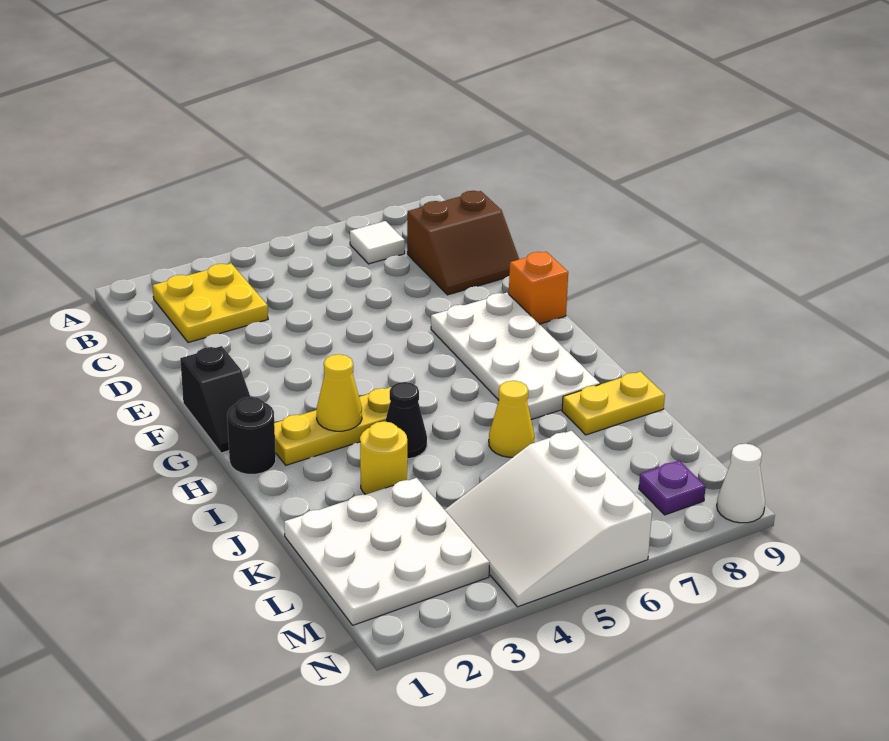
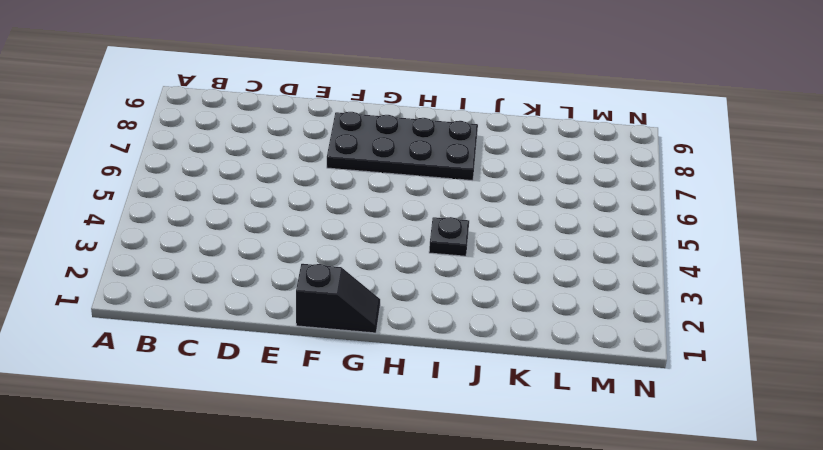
black plate F7:I8 level 1 -> white plate F7:I8 level 1
black plate I4 level 1 -> black cone I4 level 1
none -> yellow plate B2:C3 level 1
none -> white tile B7 level 1
none -> brown slope C8:D9 level 1 top C

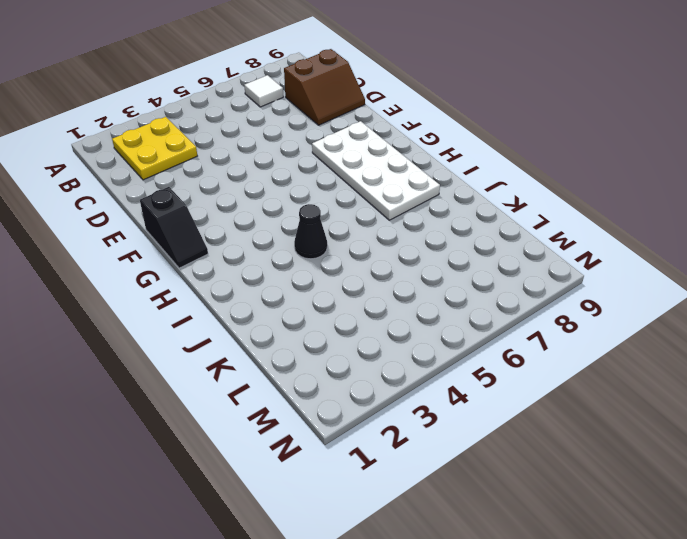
none -> orange brick F9 level 1
none -> black round brick H1 level 1
none -> yellow plate H2:H4 level 1

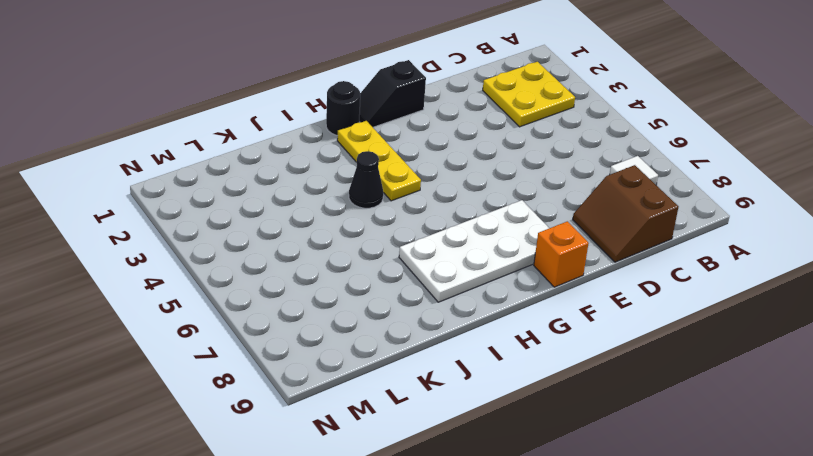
none -> yellow round brick J3 level 1
none -> yellow cone J6 level 1
none -> yellow plate J8:J9 level 1

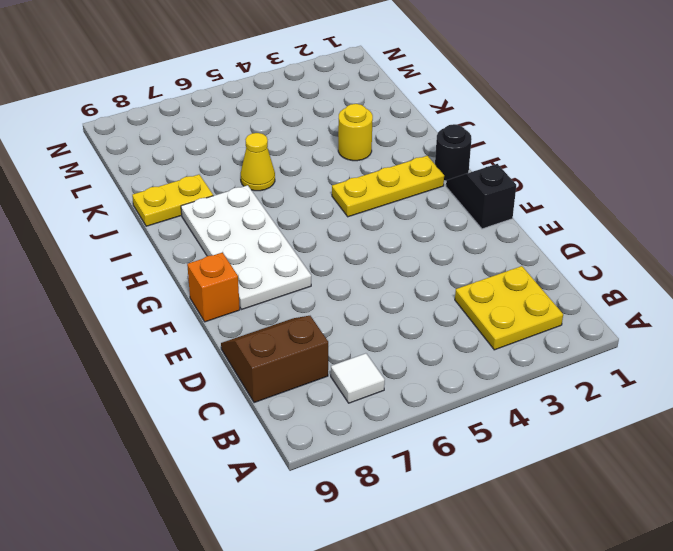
none -> black cone I4 level 1
none -> white plate K1:M3 level 1
none -> white slope L4:N6 level 1 top 6

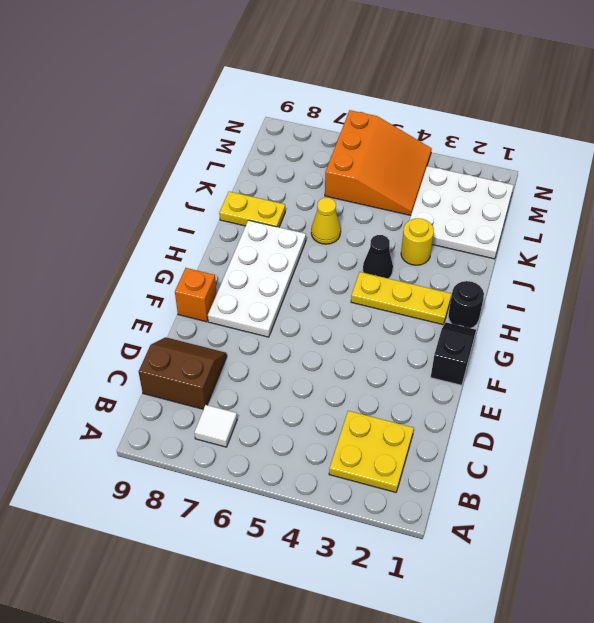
orange slope L4:N6 level 1 top 6 -> white slope L4:N6 level 1 top 6
none -> purple plate M8 level 1
none -> white cone N9 level 1
none -> yellow cone H3 level 2

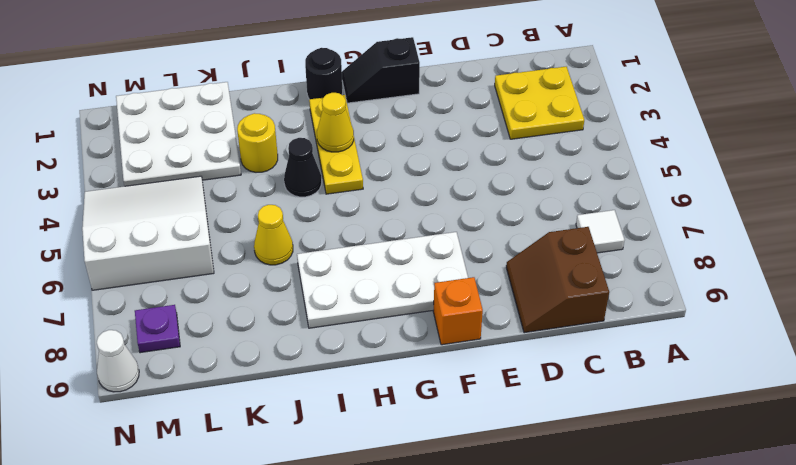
none -> yellow plate J8:J9 level 1

